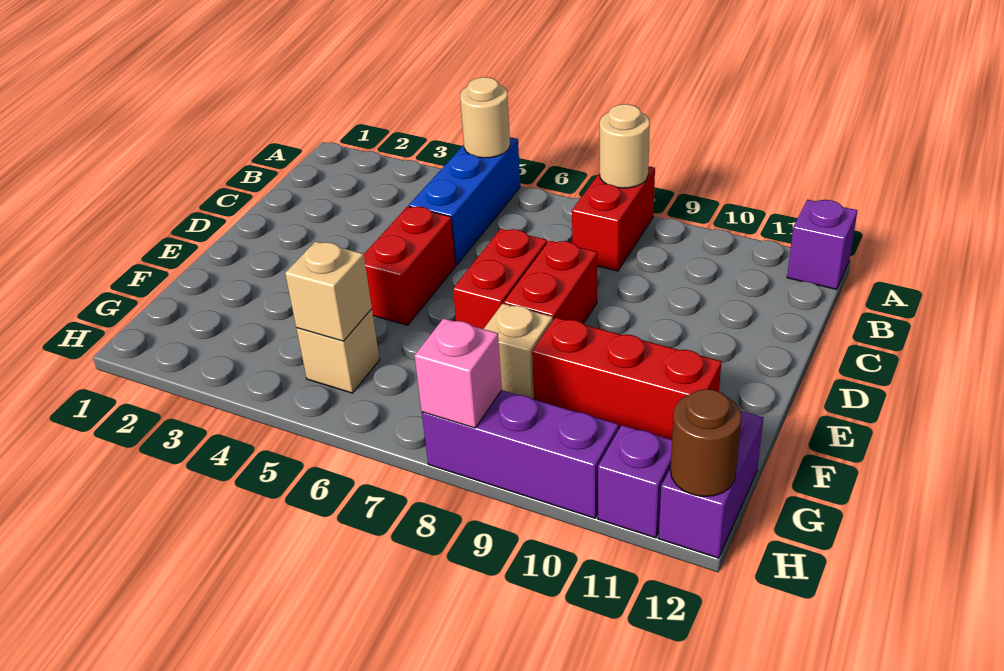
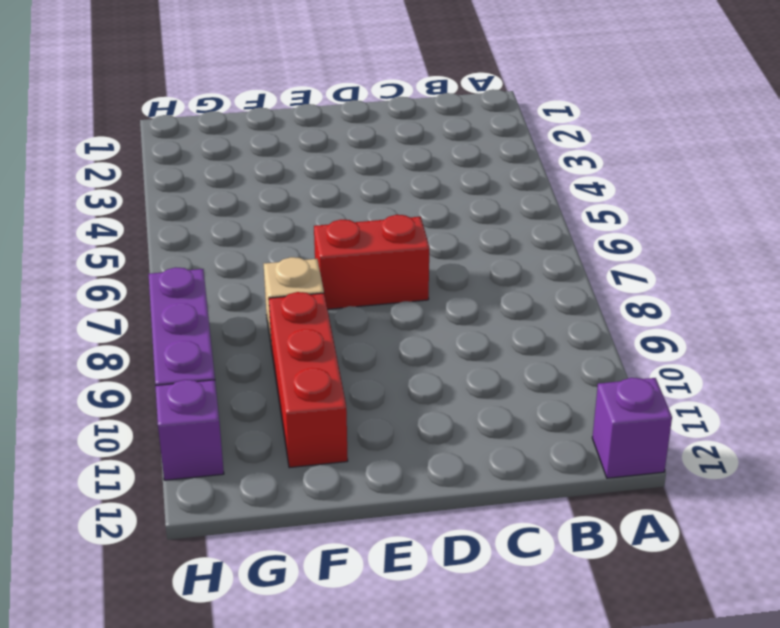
none -> blue brick A5:C5 level 1
none -> red brick A8:B8 level 1
none -> red brick D5:E5 level 1

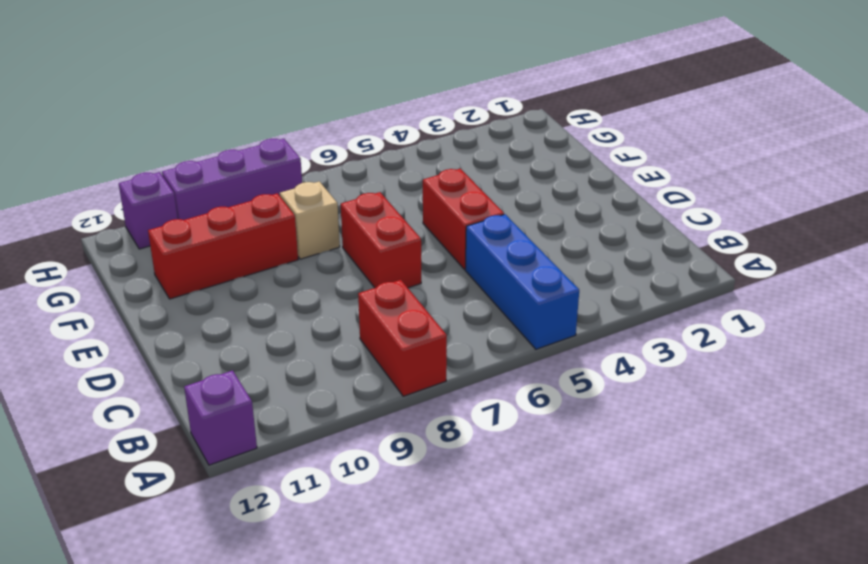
none -> red brick D8:E8 level 1
none -> tan brick G5 level 1
none -> purple brick G12:H12 level 1

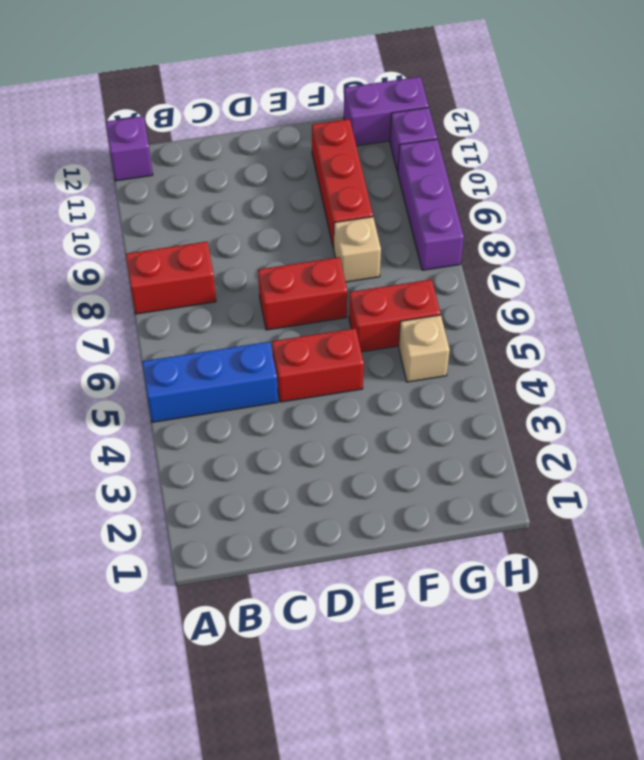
red brick F6:G6 level 1 -> red brick D8:E8 level 1
none -> tan round brick A5 level 2
none -> tan round brick A8 level 2
none -> tan brick G5 level 2

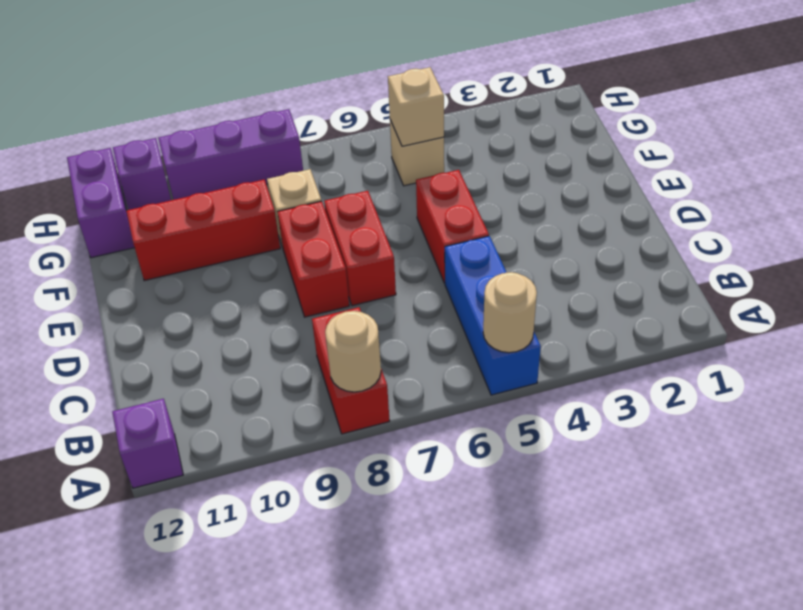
none -> pink brick H8 level 2
none -> brown round brick H12 level 2

